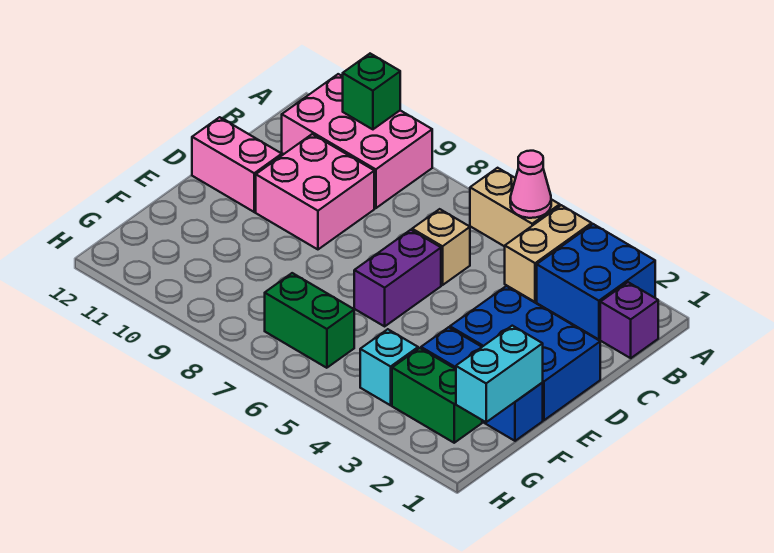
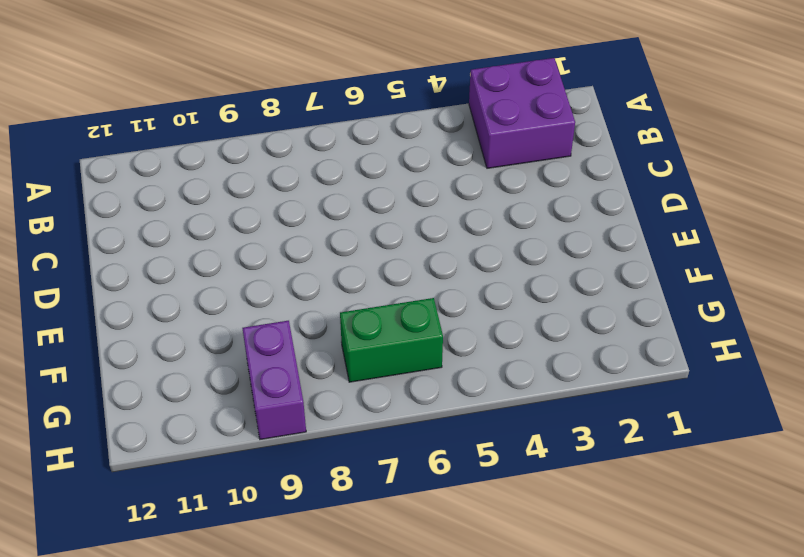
purple brick A2:B3 level 1 -> blue brick A2:B3 level 1
purple brick G9:H9 level 1 -> purple brick D6:E6 level 1
none -> tan brick A4:B4 level 1
none -> tan brick A5:A6 level 1
none -> pink brick A9:B11 level 1

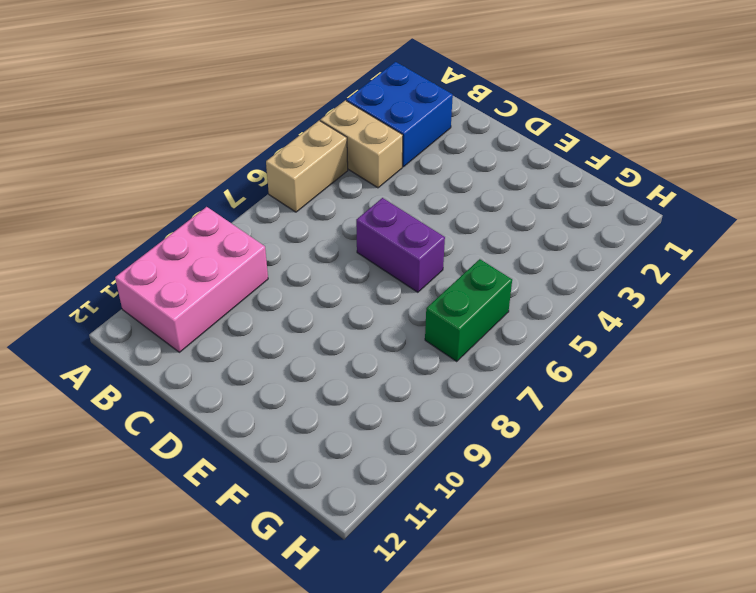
none -> purple brick B1 level 1
none -> tan brick C6 level 1
none -> pink brick C9:D10 level 1

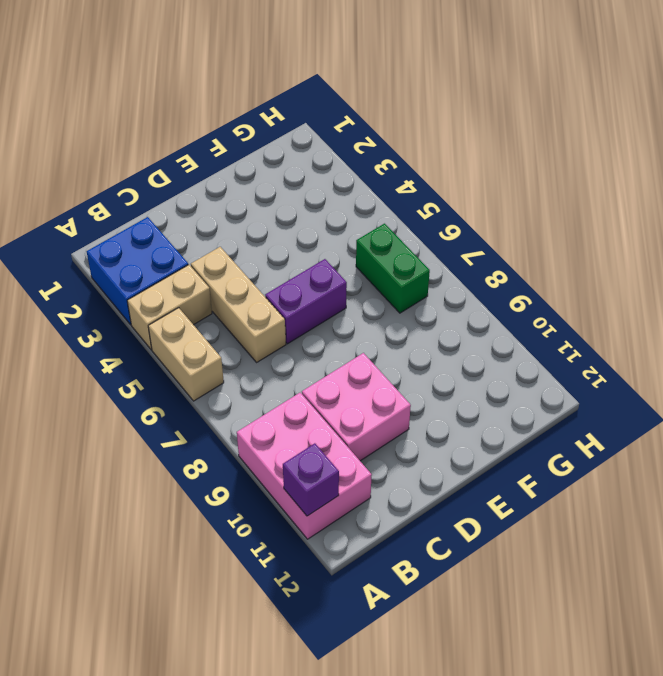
purple brick A11 level 2 -> purple brick B1 level 1
tan brick C4:C6 level 1 -> tan brick C6 level 1
none -> blue brick D1:E3 level 1
none -> pink brick D11:D12 level 1
none -> blue brick F1:F3 level 1

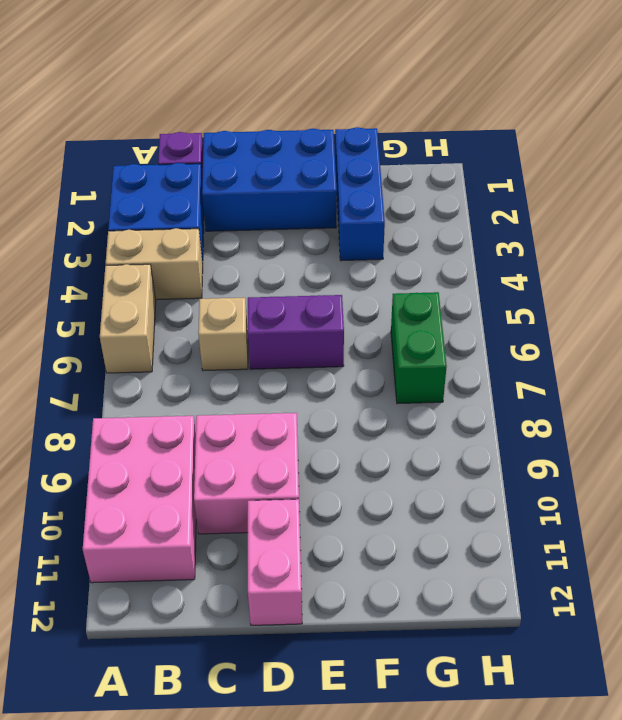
blue brick C1:E2 level 1 -> blue brick D1:E3 level 1
none -> green brick G2:G3 level 1
none -> cyan brick G4 level 1
none -> pink cone A5 level 2

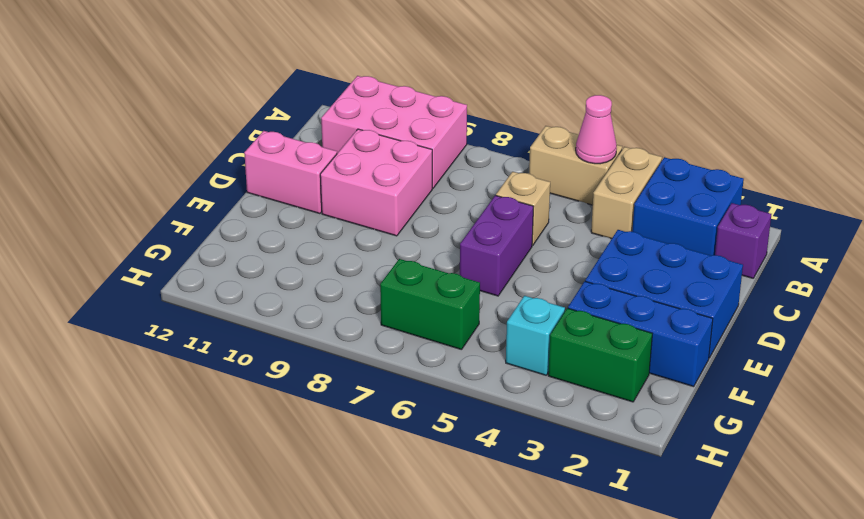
none -> green brick A10 level 2
none -> cyan brick F1:G1 level 2

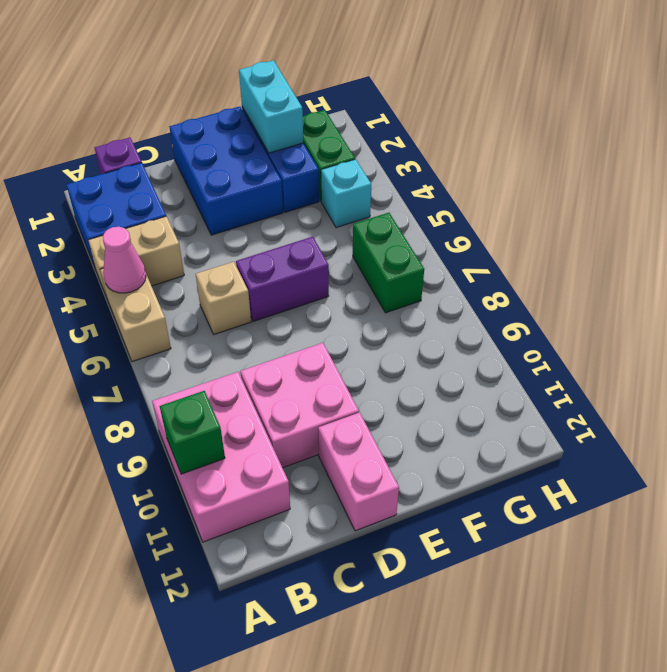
cyan brick F1:F2 level 2 -> cyan brick F1:G1 level 2

